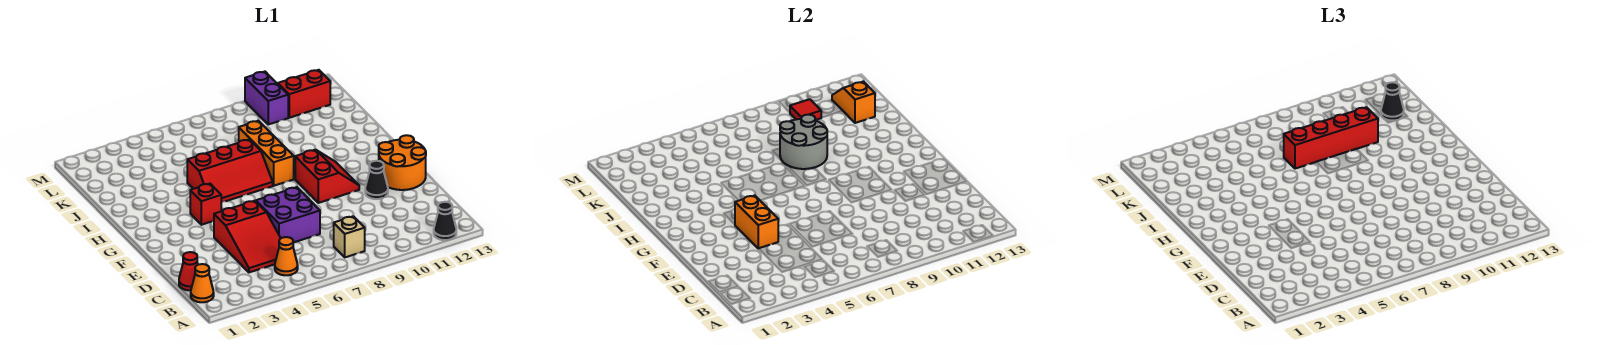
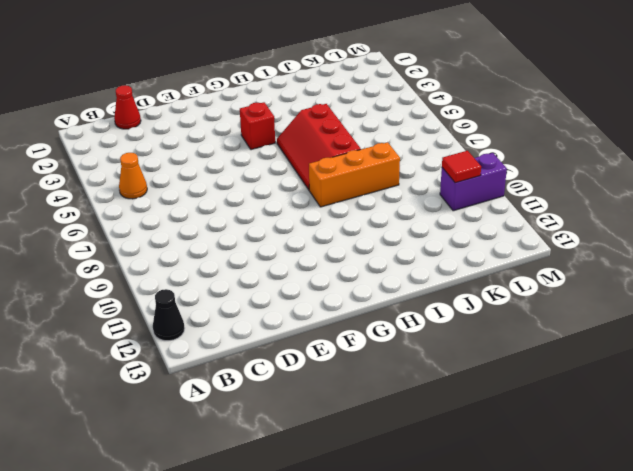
none -> orange cone B1 level 1
none -> tan brick B8 level 1
none -> red slope C4:E5 level 1 top E

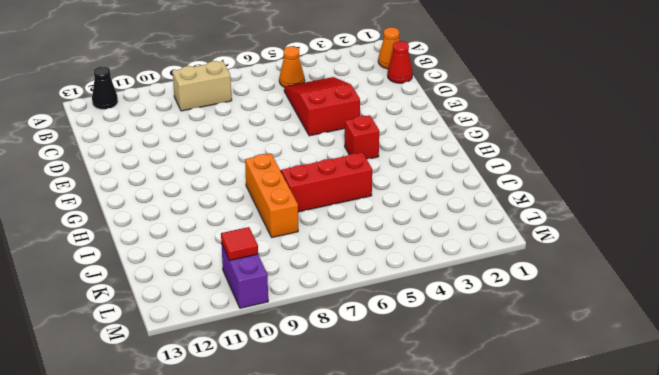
tan brick B8:B9 level 1 -> tan brick B8 level 1
none -> purple brick D6:E7 level 1
none -> black cone E11 level 1
none -> orange round brick E12:F13 level 1

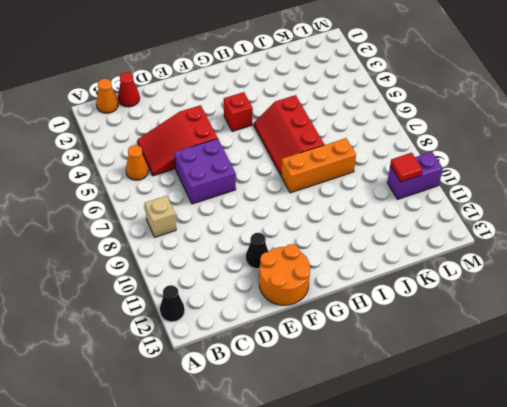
none -> red slope F9:G10 level 1 top 9
none -> red brick L11:L12 level 1
none -> orange brick E4:F4 level 2

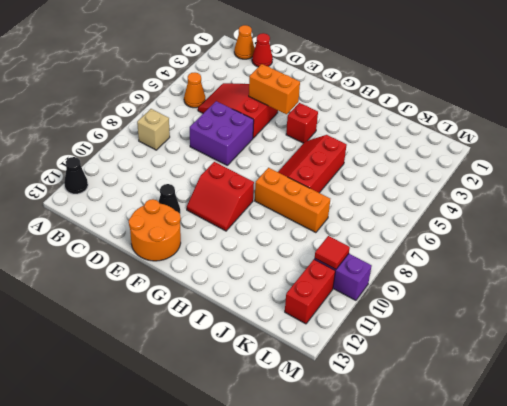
none -> grey round brick I8:J9 level 2
none -> orange slope K12:L12 level 2 top K
none -> red brick J7:J10 level 3

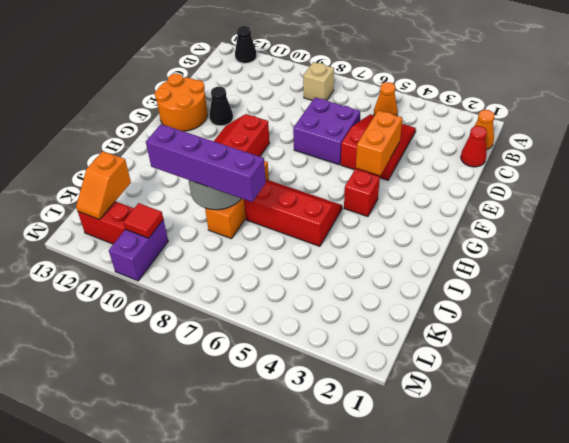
purple brick J7:J10 level 3 -> red brick J7:J10 level 3
none -> black cone K12 level 3

